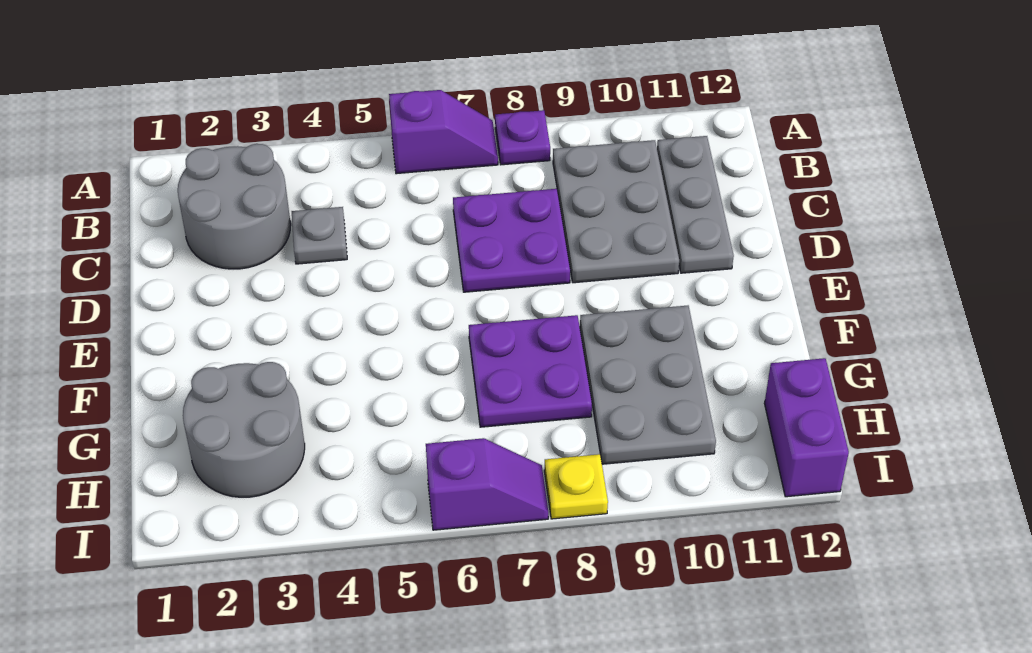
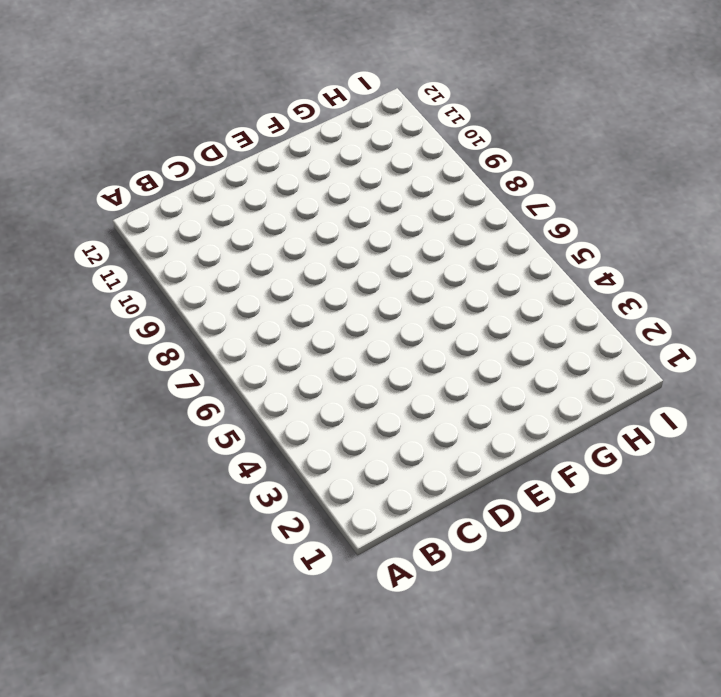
none -> purple slope A6:A7 level 1 top 6
none -> purple plate A8 level 1
none -> grey round brick B2:C3 level 1

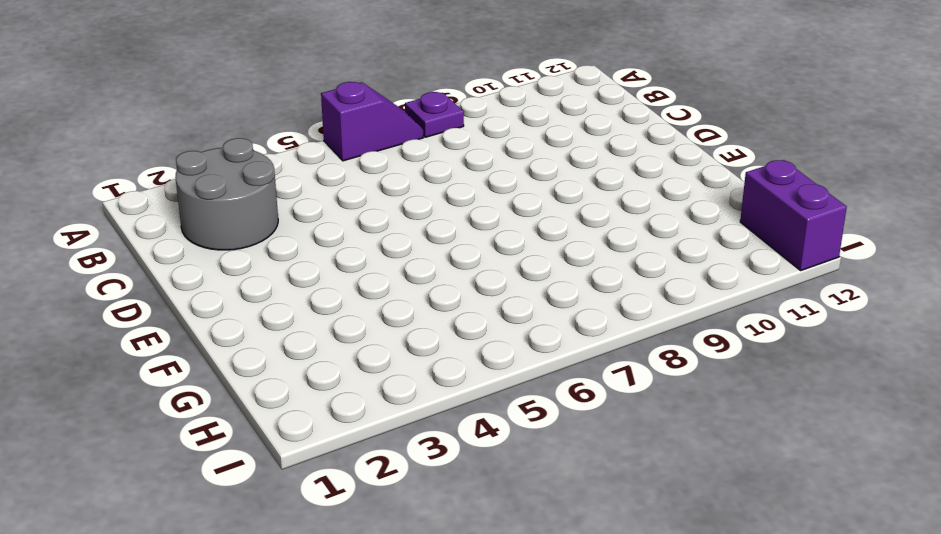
none -> grey plate B9:D10 level 1
none -> grey plate B11:D11 level 1
none -> grey plate C4 level 1

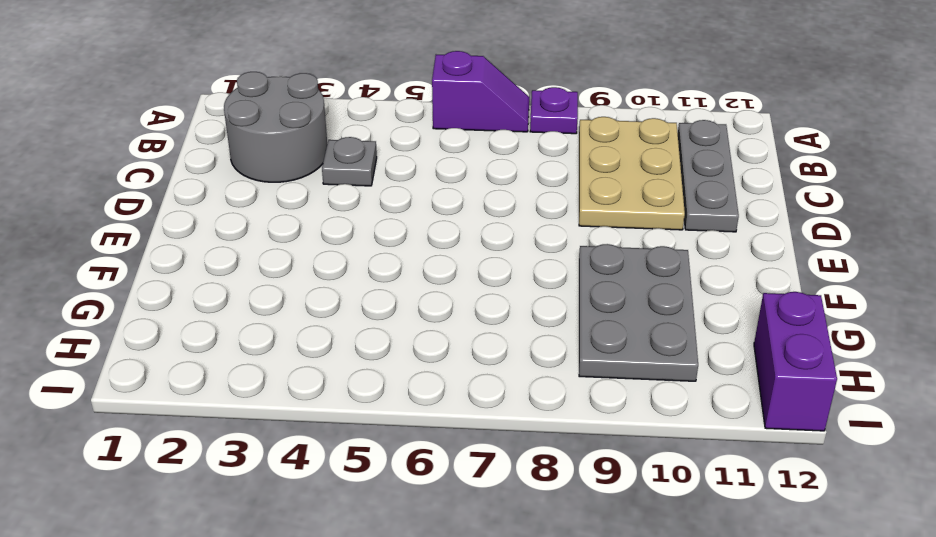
tan plate B9:D10 level 1 -> grey plate B9:D10 level 1
none -> purple plate C7:D8 level 1
none -> purple plate F7:G8 level 1
none -> grey round brick G2:H3 level 1

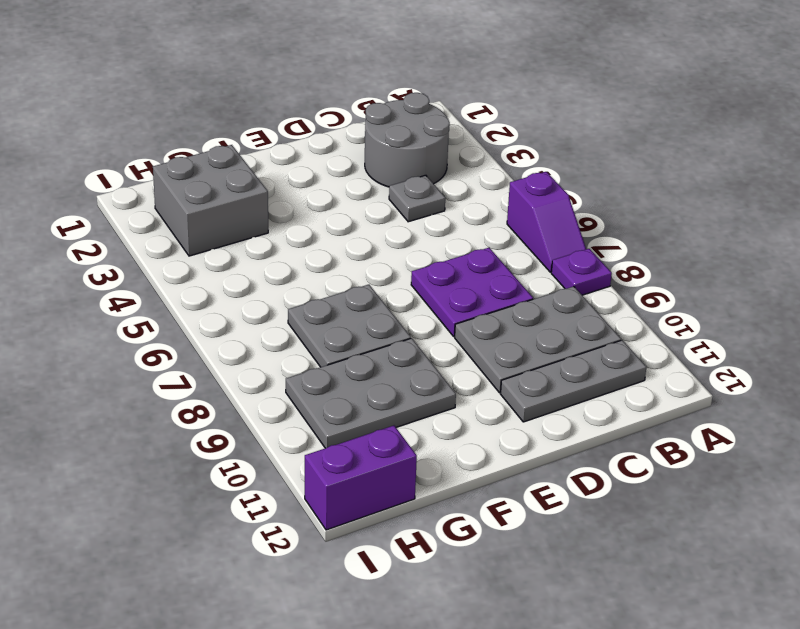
grey plate F7:G8 level 1 -> purple plate F7:G8 level 1
grey brick G2:H3 level 1 -> grey round brick G2:H3 level 1
none -> purple slope I6:I7 level 1 top 6
none -> yellow plate I8 level 1

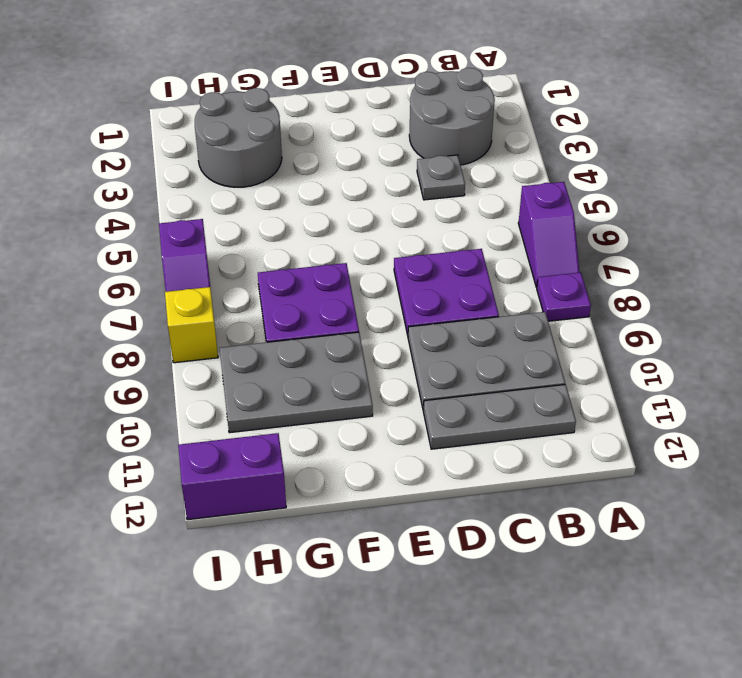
yellow brick I8 level 1 -> yellow plate I8 level 1

